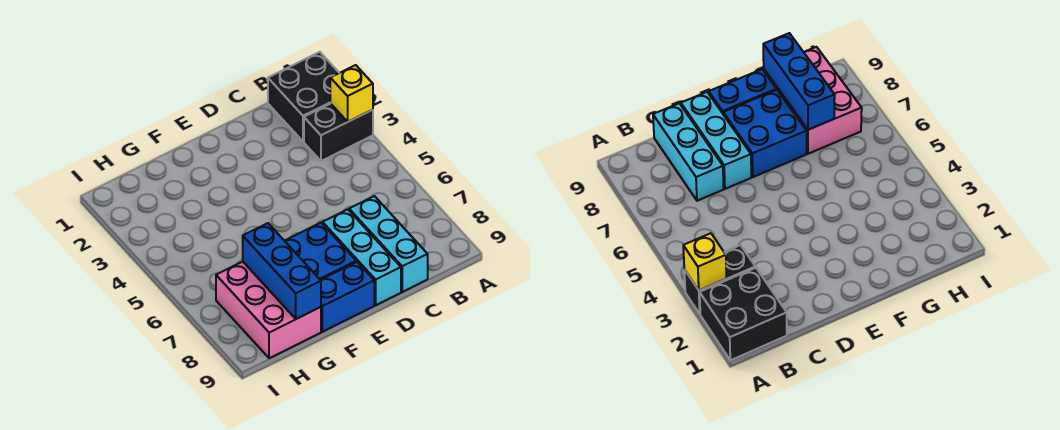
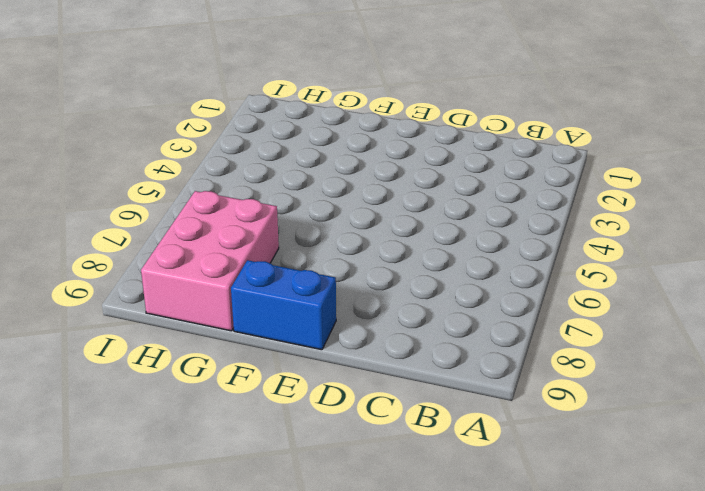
none -> black brick A1:B2 level 1
none -> black brick A3:B3 level 1

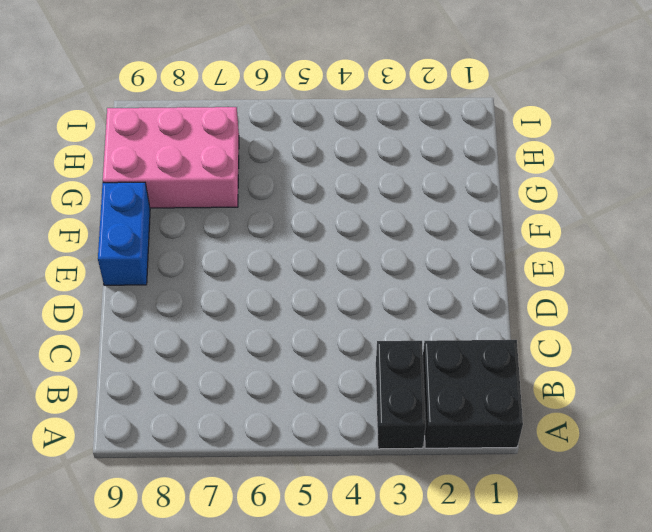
none -> cyan brick C7:C9 level 1
none -> cyan brick D7:D9 level 1

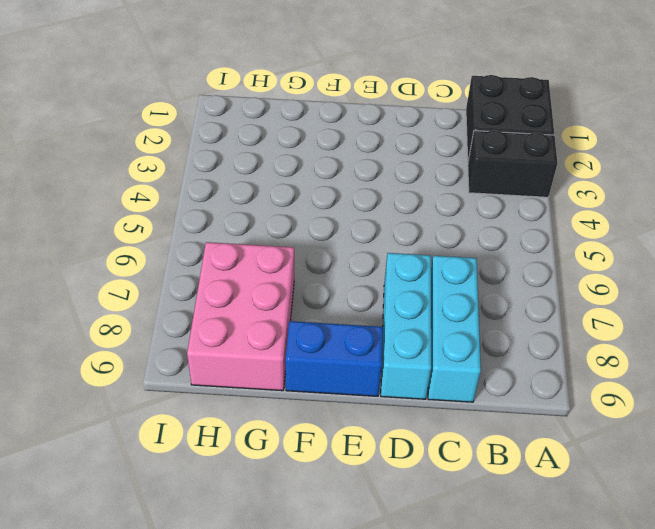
none -> blue brick E7:F8 level 1
none -> yellow brick A3 level 2

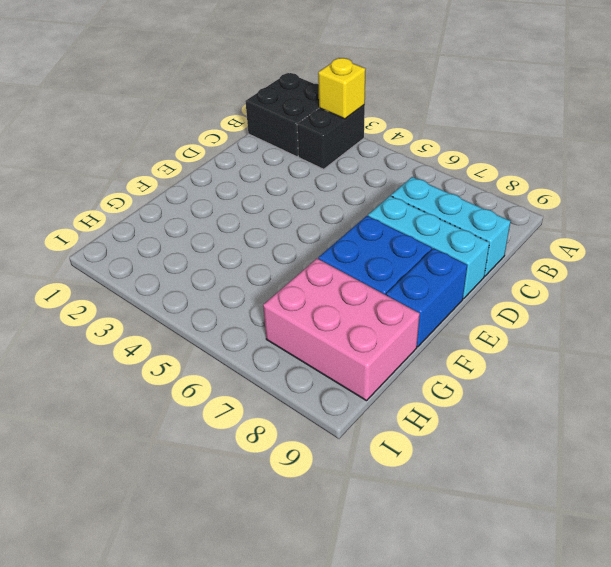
none -> blue brick G7:G9 level 2

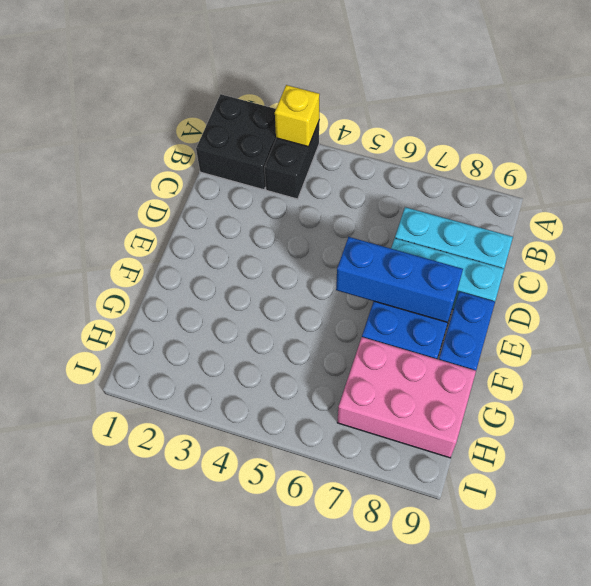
blue brick E6:E8 level 2 -> blue brick G7:G9 level 2

